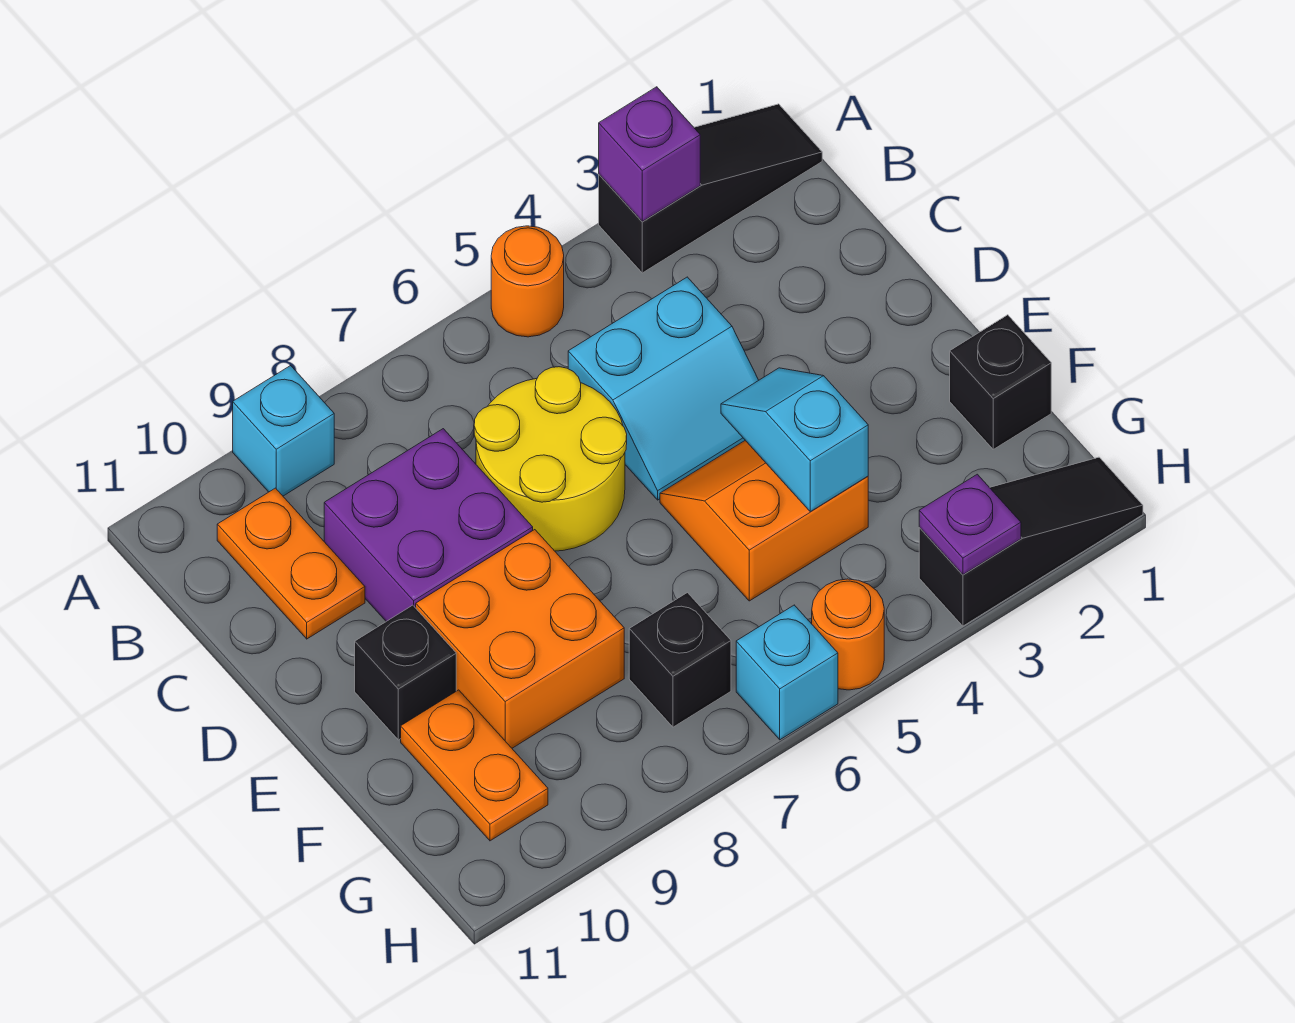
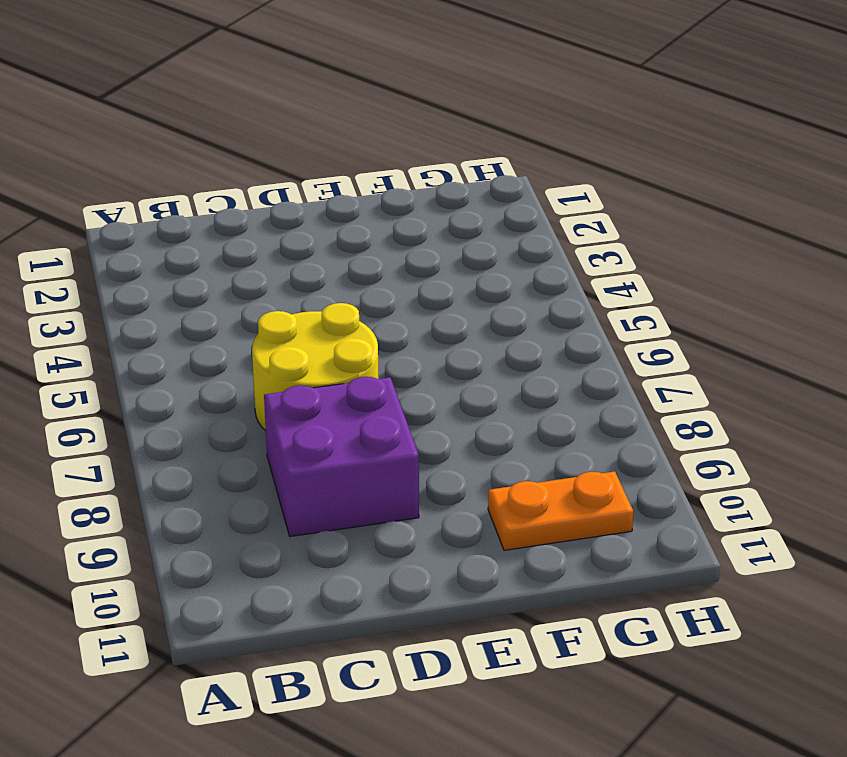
none -> black slope A1:A3 level 1 top 3
none -> orange round brick A5 level 1
none -> cyan brick A9 level 1

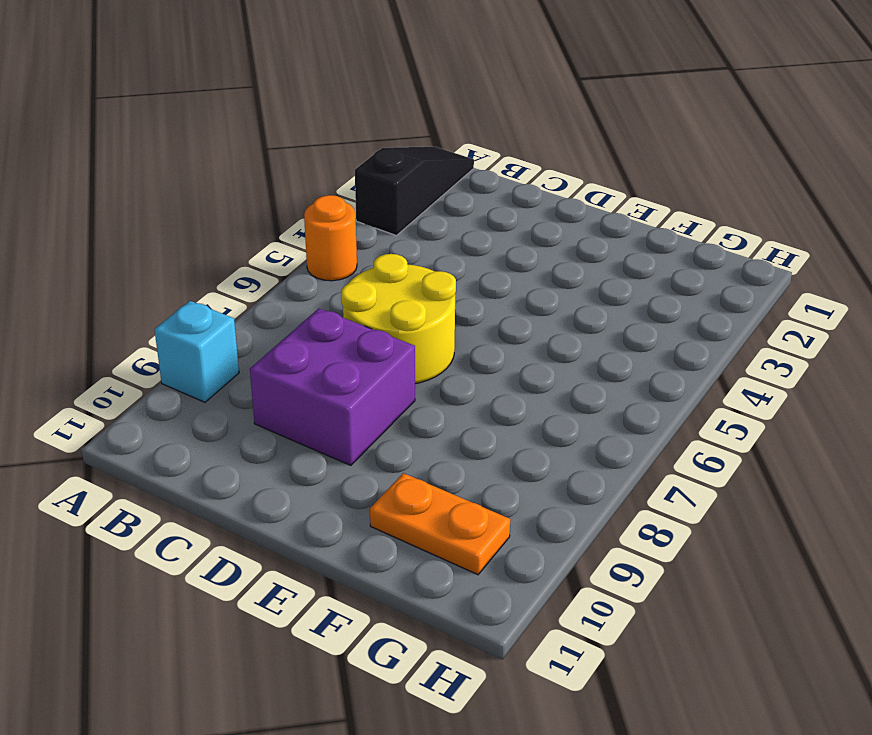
none -> orange plate B10:C10 level 1
none -> cyan slope C4:D5 level 1 top C
none -> orange slope E4:F5 level 1 top F

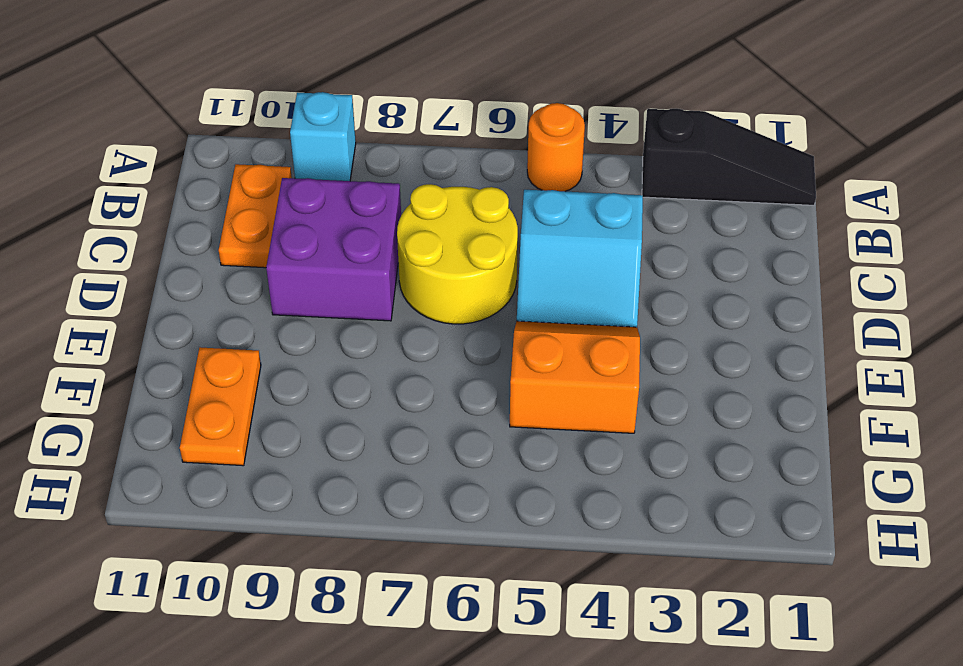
none -> orange brick E8:F9 level 1
none -> black brick E10 level 1
none -> black brick F1 level 1

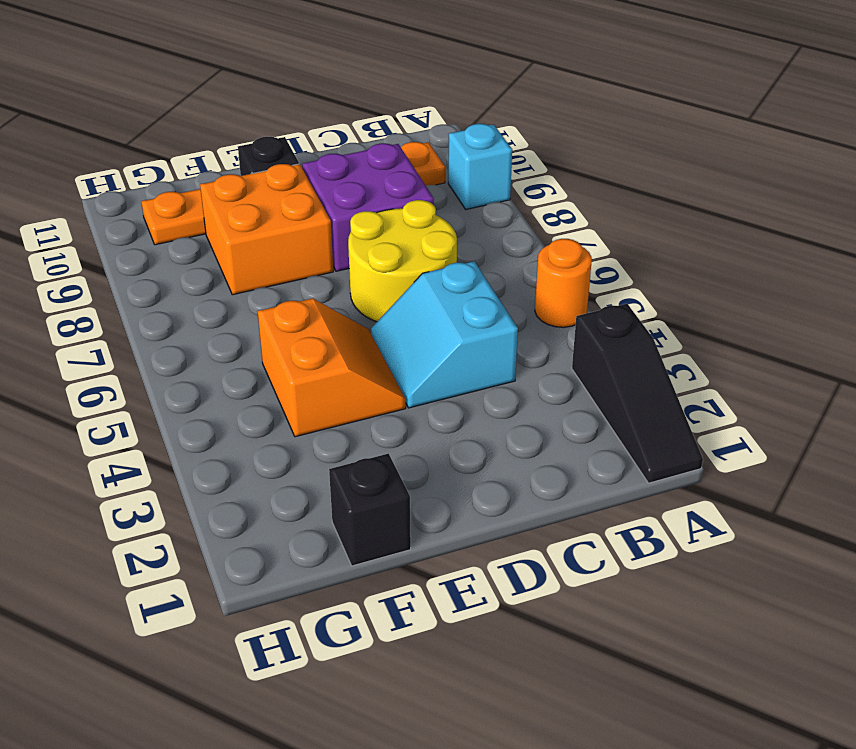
none -> black brick G7 level 1
none -> black slope H1:H3 level 1 top 3
none -> orange round brick H5 level 1

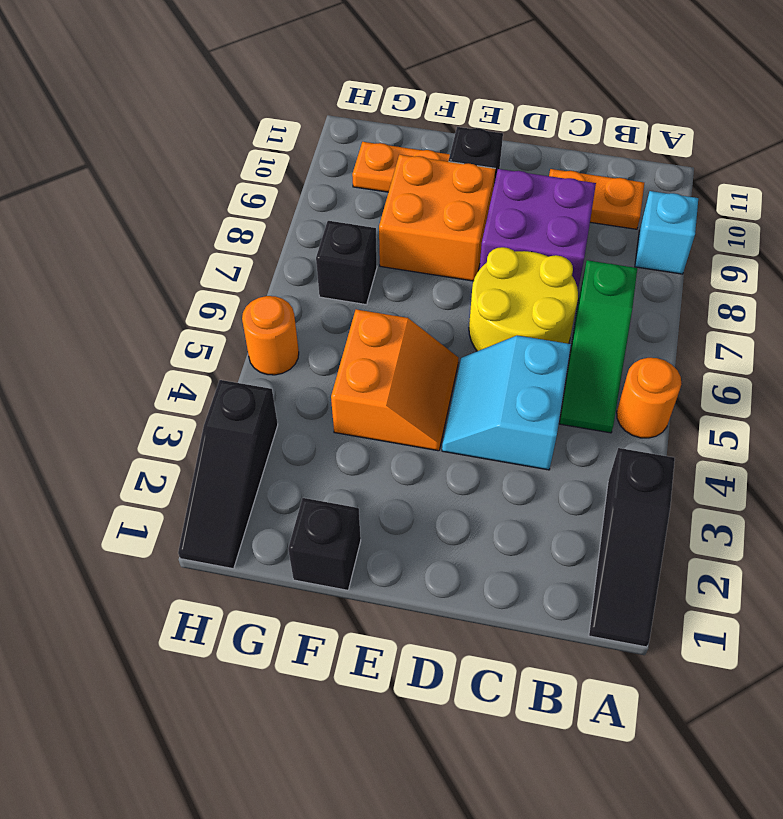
green slope B5:B7 level 1 top 7 -> none
none -> cyan brick H6 level 1
none -> purple brick A3 level 2
none -> cyan slope E4:F4 level 2 top F

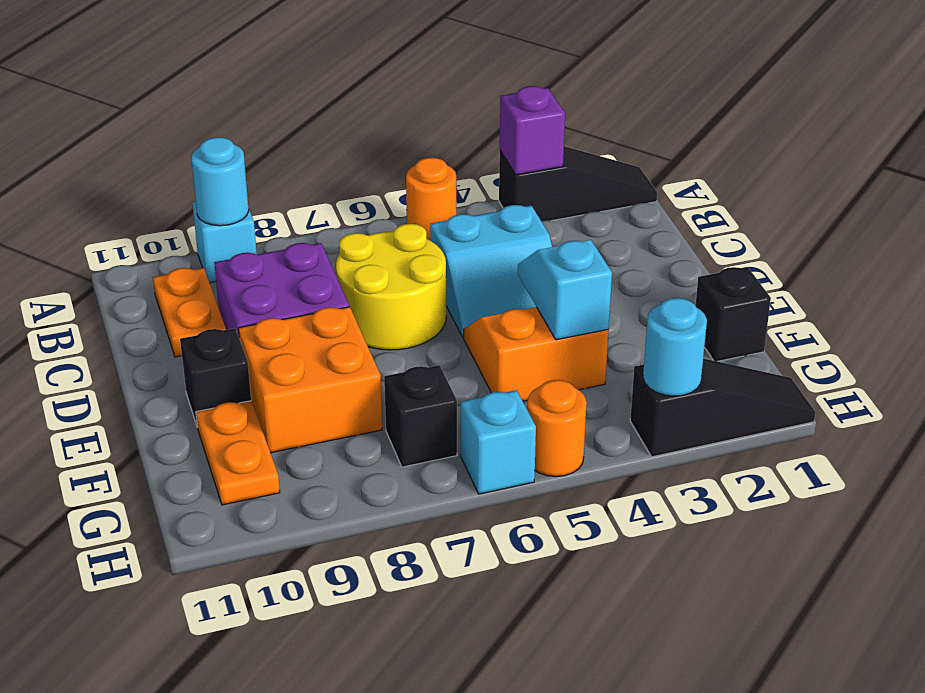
cyan round brick A9 level 2 -> none
cyan round brick H3 level 2 -> purple plate H3 level 2

